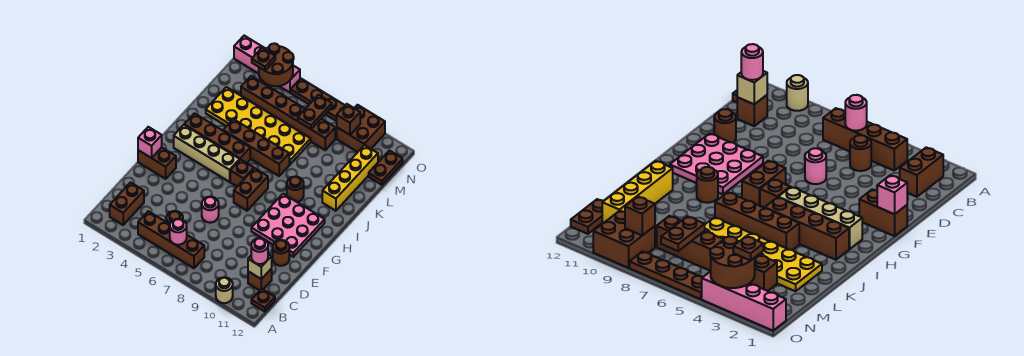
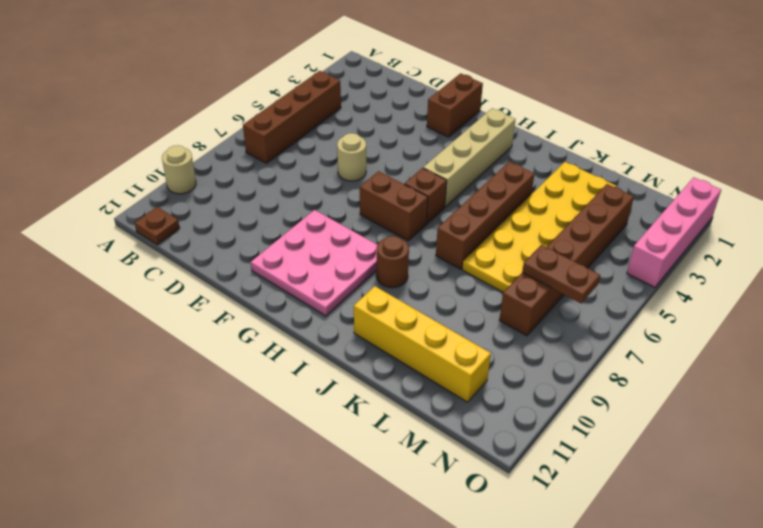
tan round brick E6 level 1 -> pink round brick E6 level 1
none -> brown brick B2:C2 level 1
none -> brown round brick C5 level 1
none -> brown brick C11 level 1
none -> brown round brick E11 level 1

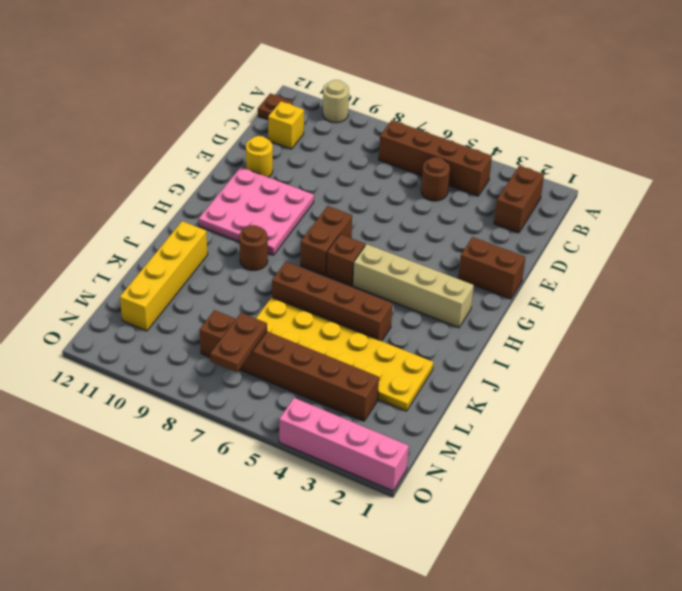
yellow brick C11 level 1 -> brown brick C11 level 1
yellow round brick E11 level 1 -> brown round brick E11 level 1
none -> pink round brick E6 level 1
none -> brown brick I2:I5 level 1
none -> brown plate M12:N12 level 1
none -> brown brick N9:O10 level 1

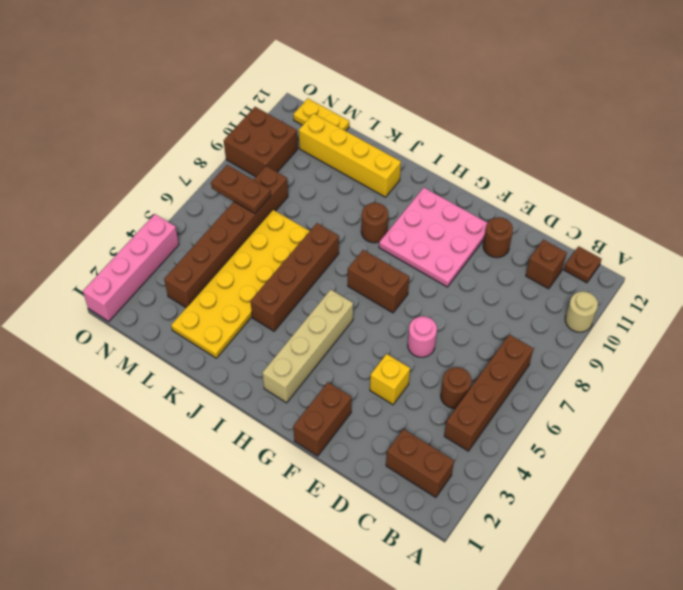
yellow brick E4 level 1 -> none
yellow plate M12:N12 level 1 -> brown plate M12:N12 level 1
none -> brown brick H6 level 1
none -> brown brick I2:I5 level 1
none -> brown plate O5:O8 level 1
none -> pink round brick B6 level 2

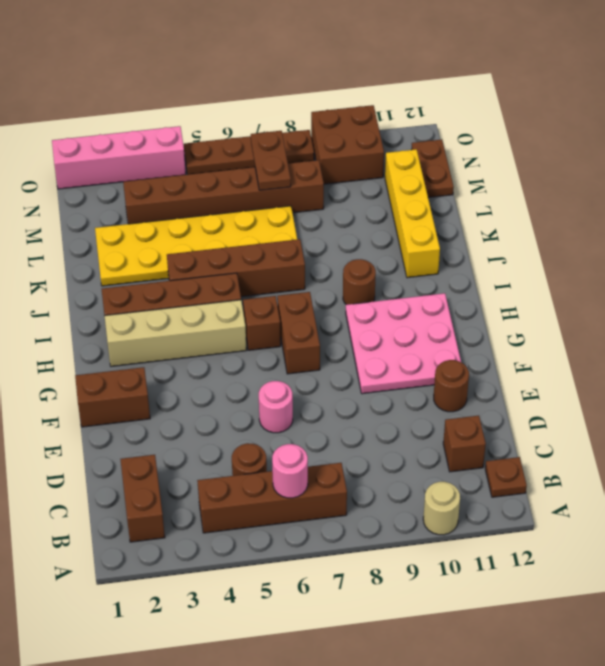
none -> tan brick C11 level 2
none -> pink brick F1 level 2
none -> brown round brick N3:O4 level 2
none -> brown brick N9 level 2

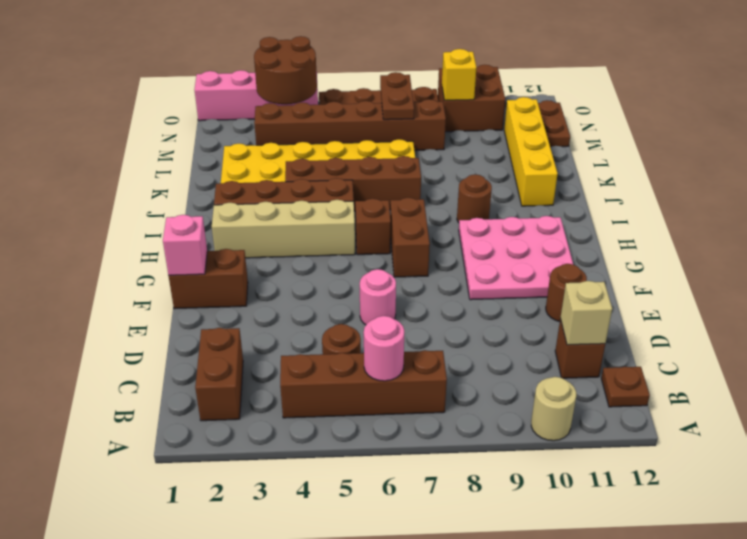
yellow brick N9 level 2 -> brown brick N9 level 2
none -> pink round brick C11 level 3
none -> brown plate N3 level 3

